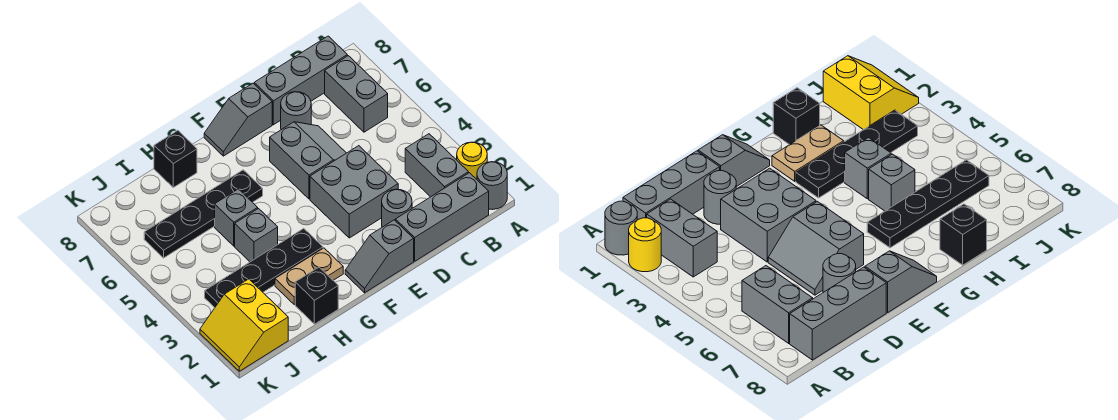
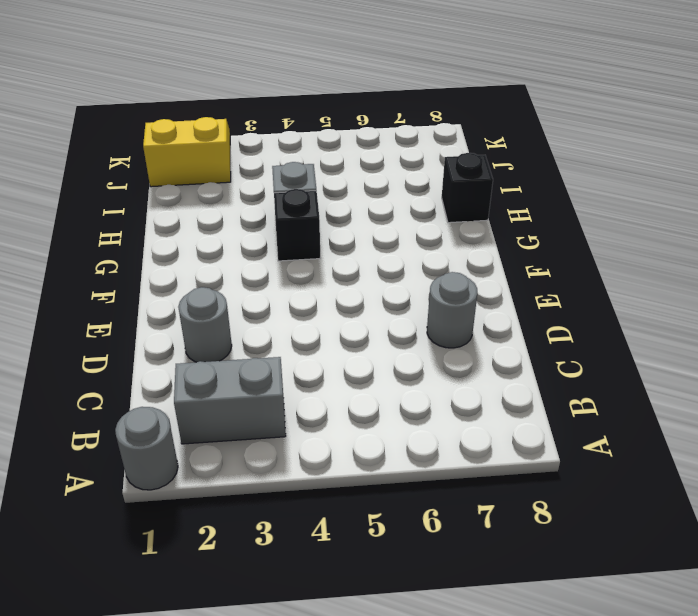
black brick G4 level 1 -> black brick H1 level 1
none -> yellow round brick A2 level 1
none -> grey brick B1:D1 level 1
none -> grey brick B6:B7 level 1

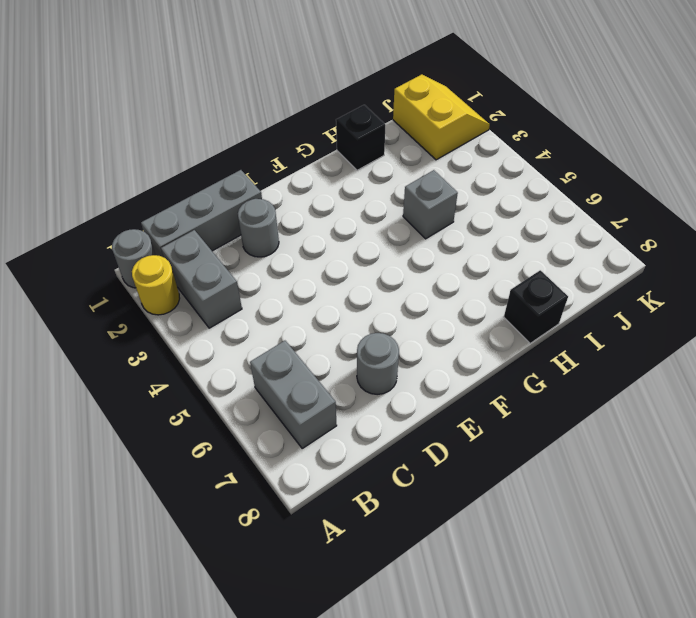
none -> grey brick B8:D8 level 1
none -> grey brick D3:E4 level 1
none -> grey slope D5:E6 level 1 top E

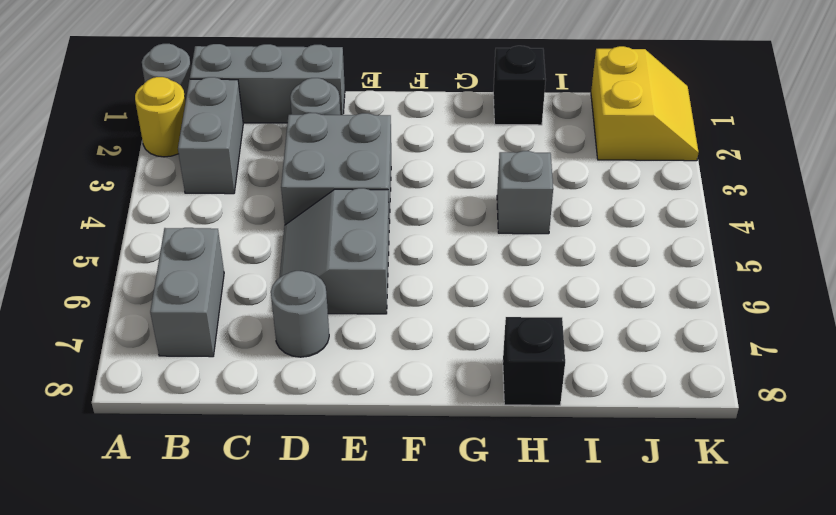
none -> grey brick B8:D8 level 1
none -> grey slope E1:F1 level 1 top E
none -> grey slope E8:F8 level 1 top E

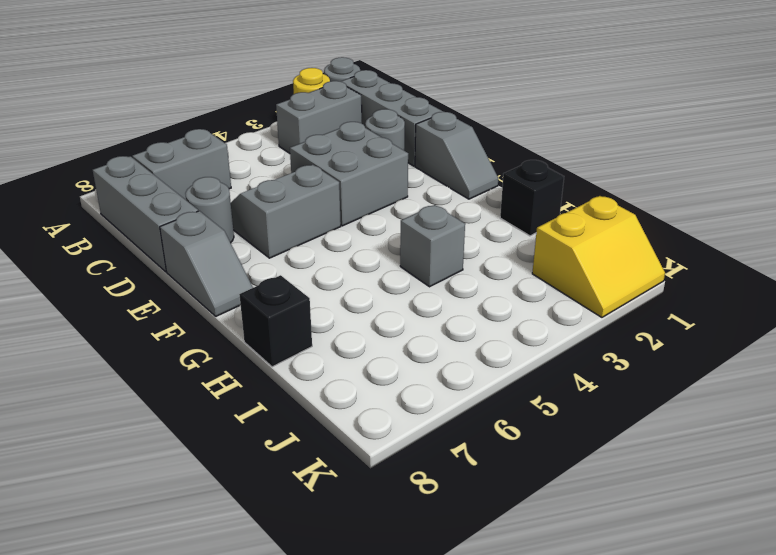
none -> tan plate G2:H2 level 1
none -> black plate G3:J3 level 1
none -> black plate G6:J6 level 1

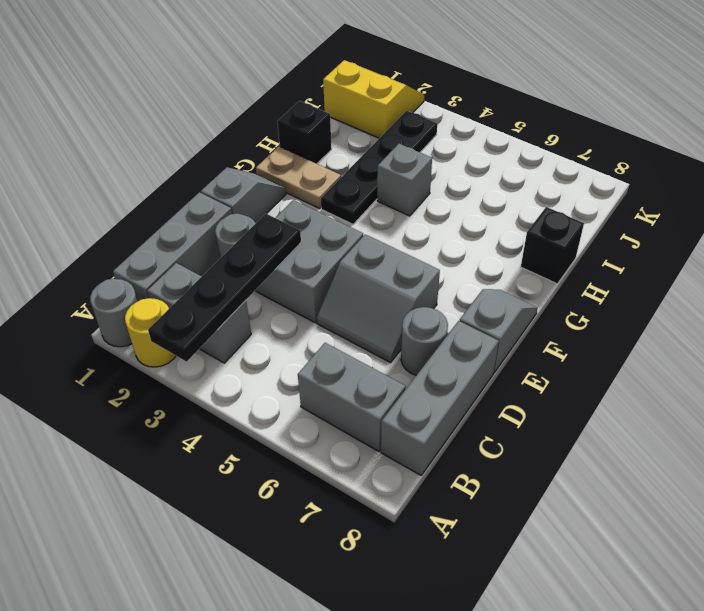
black plate A3:D3 level 2 -> black plate G6:J6 level 1
tan plate G1:G2 level 1 -> tan plate G2:H2 level 1
none -> grey brick H5 level 1

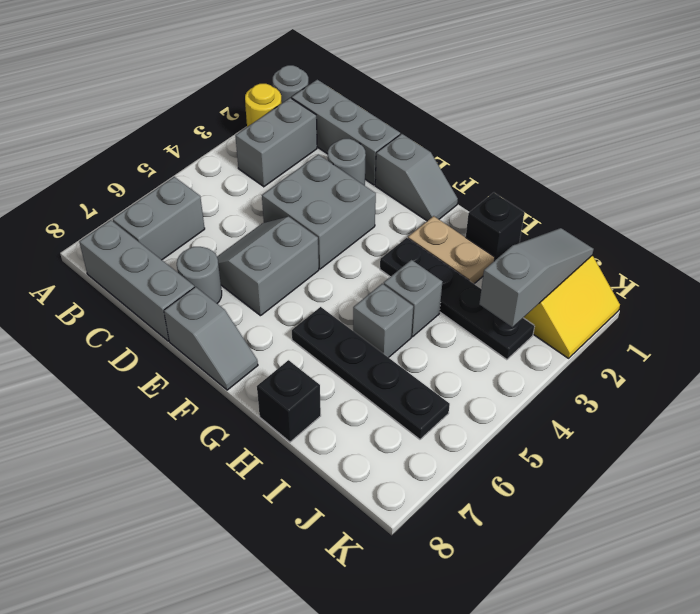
grey slope J1:J3 level 2 top 3 -> none

